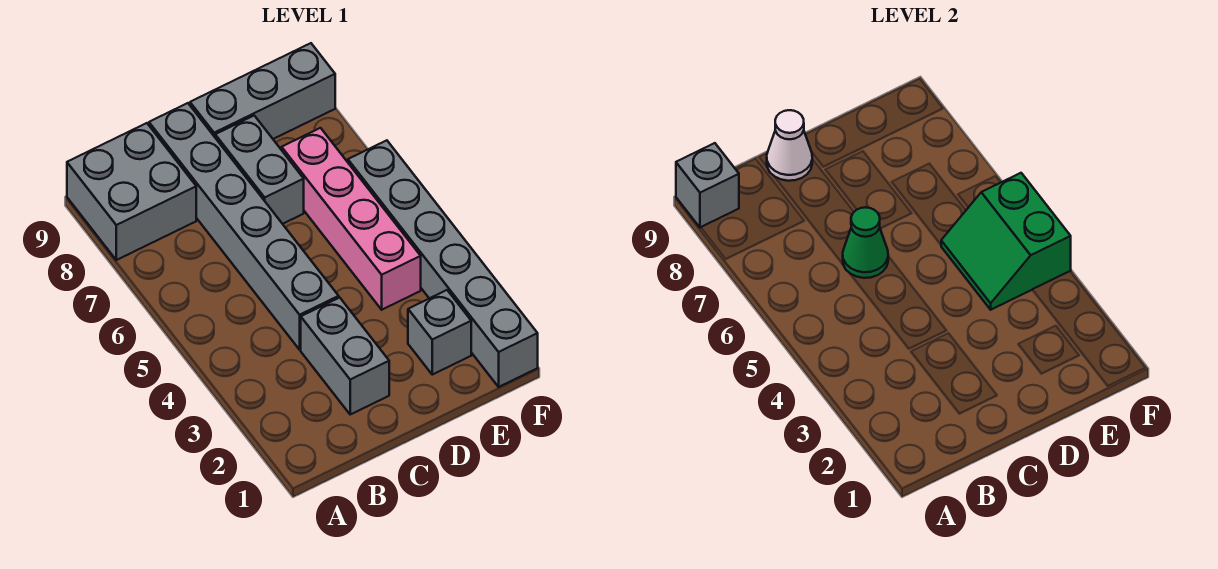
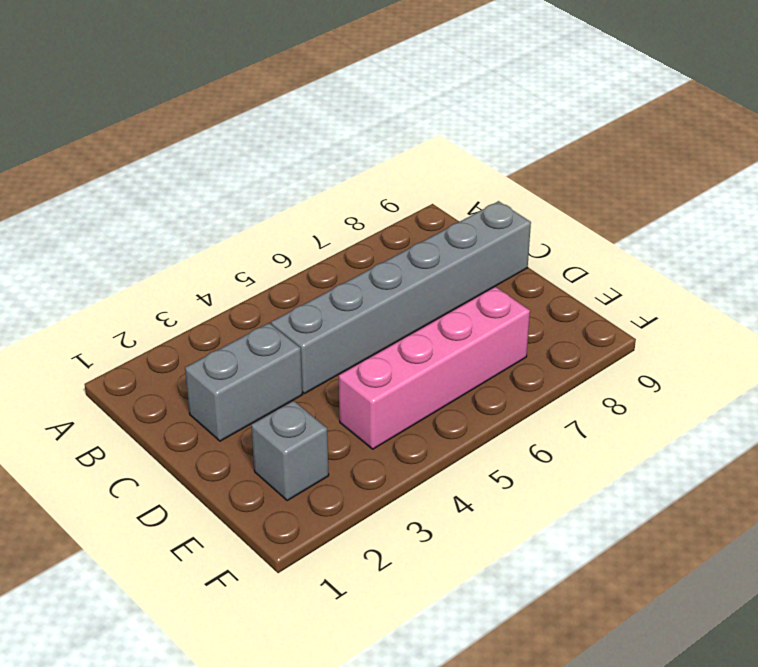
none -> grey brick A8:B9 level 1
none -> grey brick D7:D8 level 1
none -> grey brick D9:F9 level 1

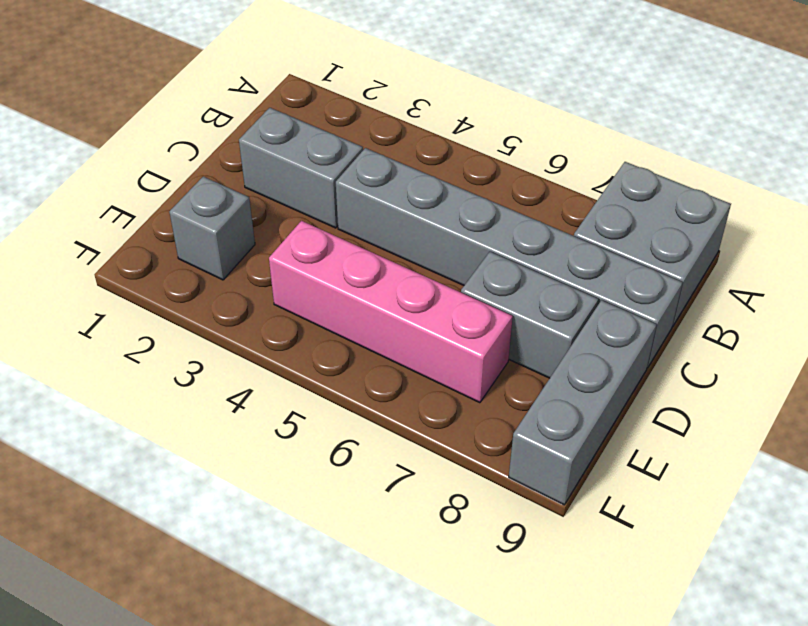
none -> grey brick F1:F6 level 1
none -> grey brick A9 level 2
none -> green cone C6 level 2

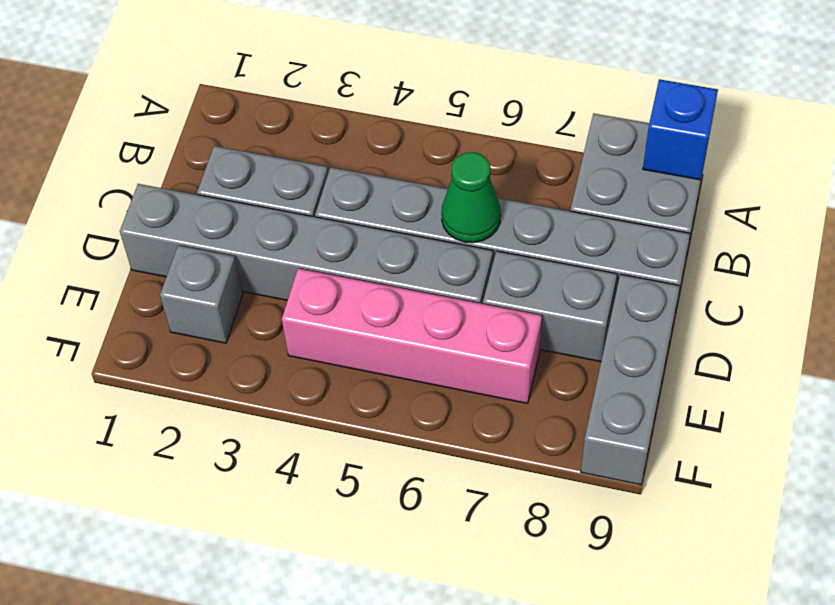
blue brick A9 level 2 -> grey brick A9 level 2
grey brick D1:D6 level 1 -> grey brick F1:F6 level 1
none -> white cone C9 level 2
none -> green slope E4:F5 level 2 top F

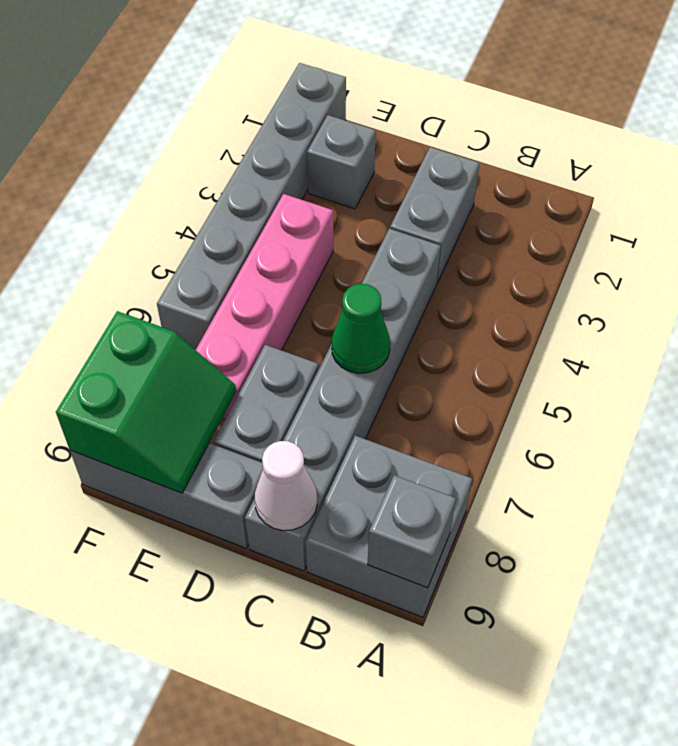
green slope E8:F9 level 2 top F -> green slope E4:F5 level 2 top F

